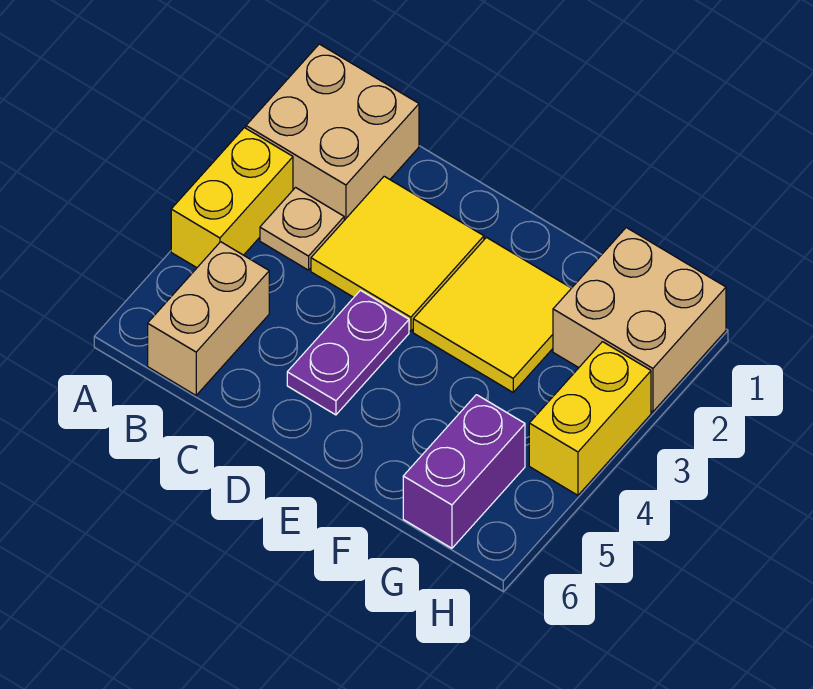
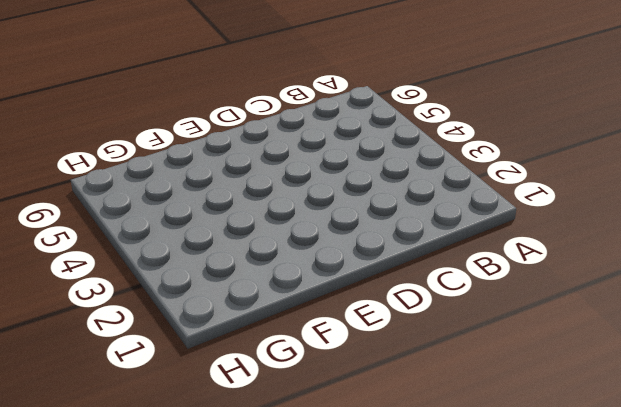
none -> tan brick A1:B2 level 1
none -> yellow brick A3:A4 level 1

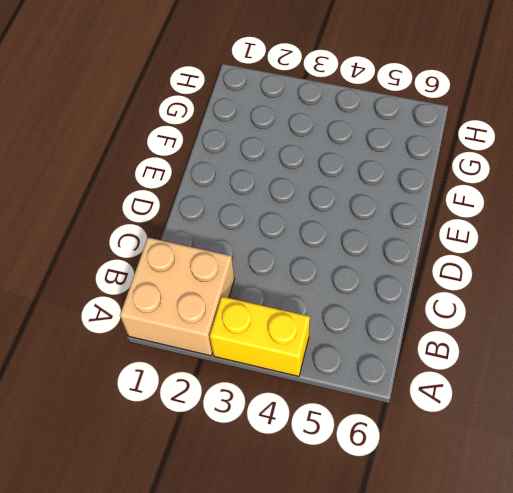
none -> tan plate B3 level 1
none -> tan brick B5:B6 level 1

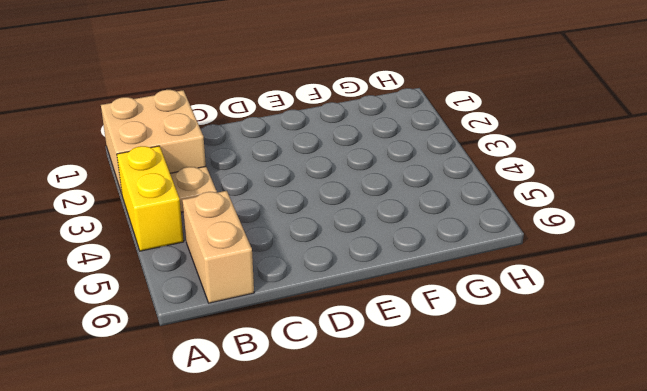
none -> yellow tile C2:D3 level 1
none -> purple plate D4:D5 level 1

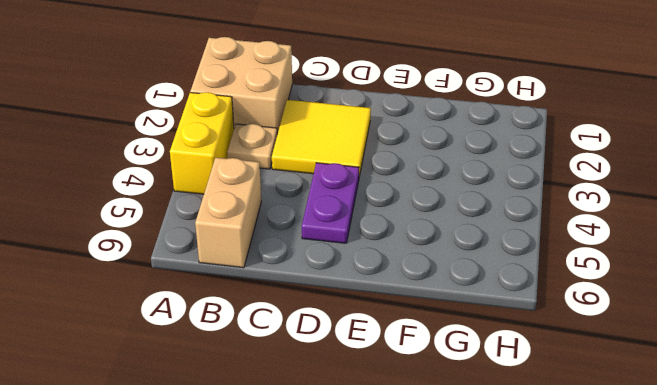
none -> yellow tile E2:F3 level 1
none -> tan brick G1:H2 level 1

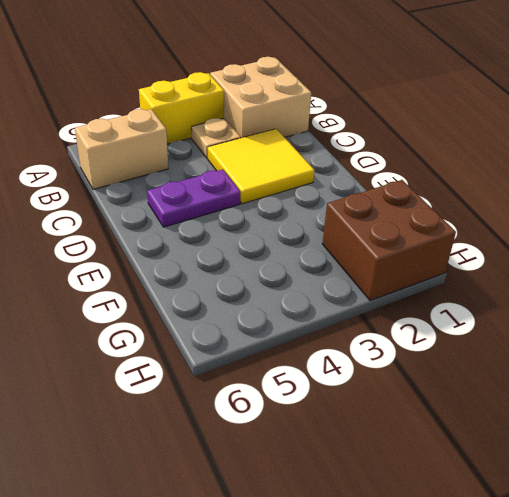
brown brick G1:H2 level 1 -> tan brick G1:H2 level 1
none -> yellow tile E2:F3 level 1
none -> purple brick G5:G6 level 1

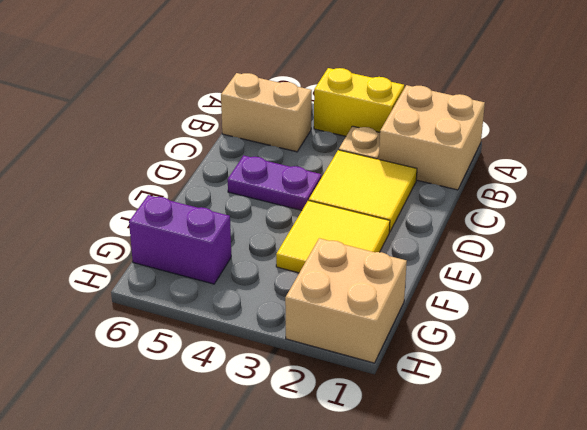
none -> yellow brick H3:H4 level 1

